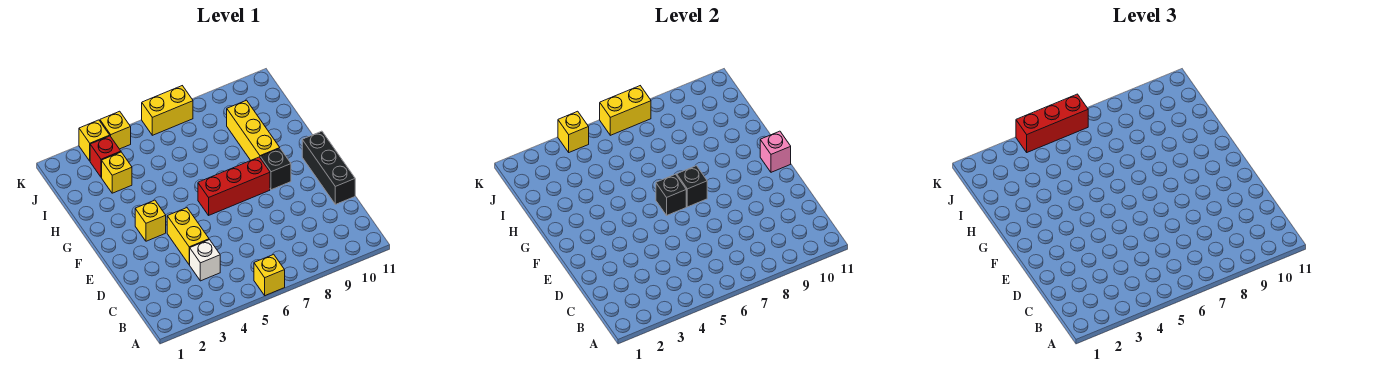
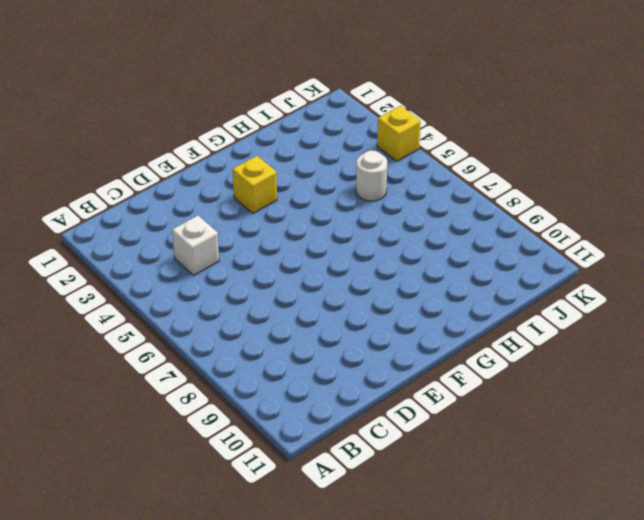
white round brick I5 level 1 -> none
none -> yellow brick A6 level 1
none -> yellow brick D4:E4 level 1
none -> black brick D11:F11 level 1

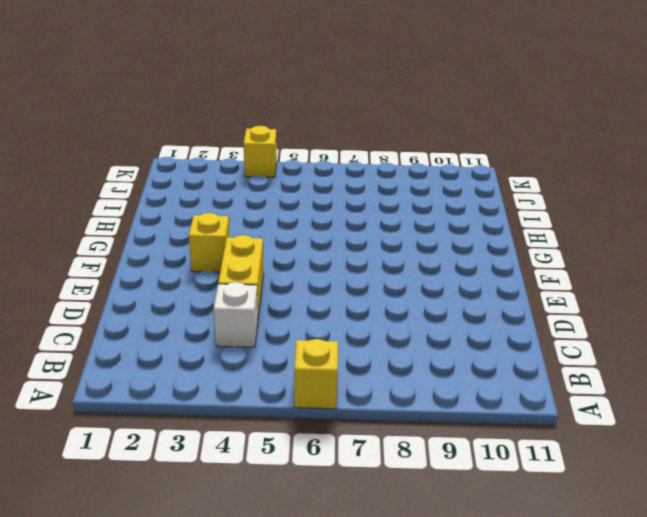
none -> black brick D11:F11 level 1
none -> red brick F6:F8 level 1
none -> black brick F9 level 1

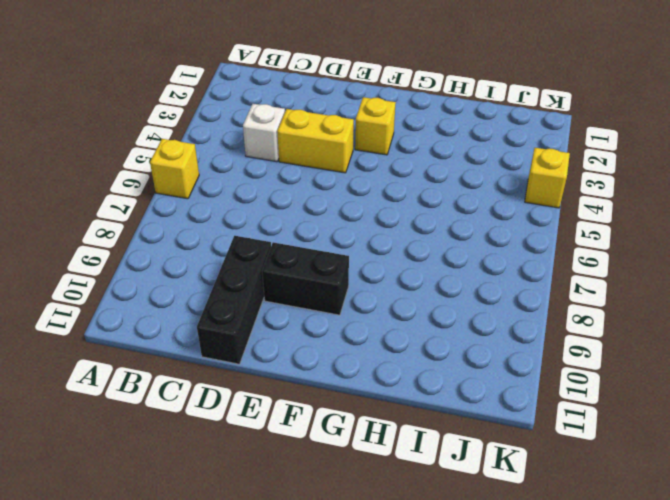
black brick D9:D11 level 1 -> black brick D11:F11 level 1
black brick E9:F9 level 1 -> black brick F9 level 1
none -> red brick F6:F8 level 1
none -> yellow brick G9:I9 level 1
none -> yellow brick I3 level 1

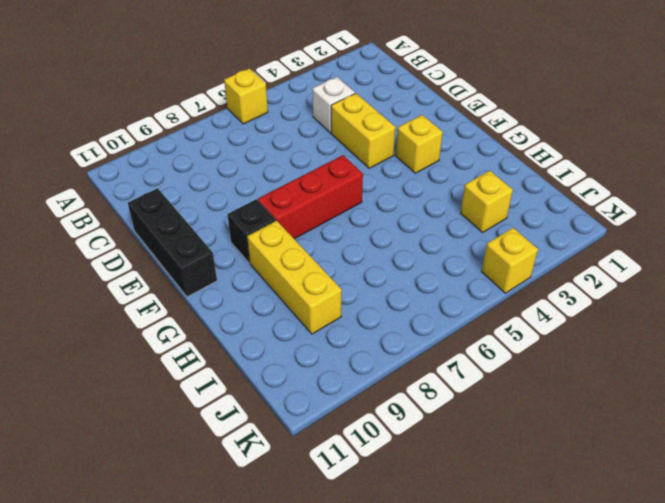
none -> red brick J3 level 1
none -> yellow brick K3 level 1
none -> yellow brick K6:K7 level 1

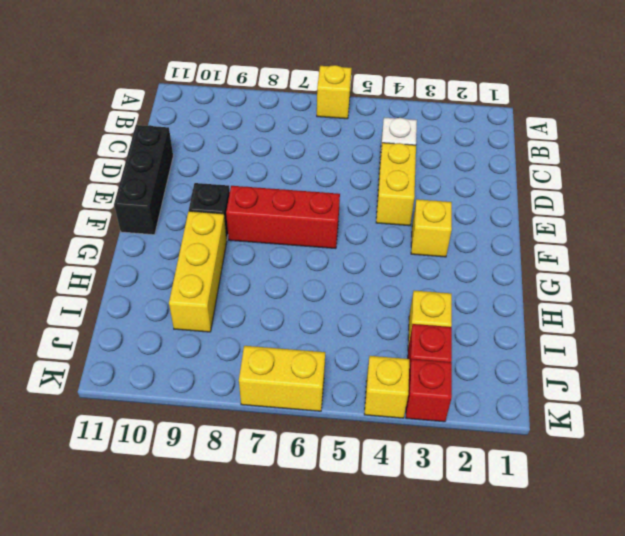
red brick K3 level 1 -> yellow brick K3 level 1
none -> black brick F6 level 2
none -> black brick F7 level 2
none -> pink brick F11 level 2

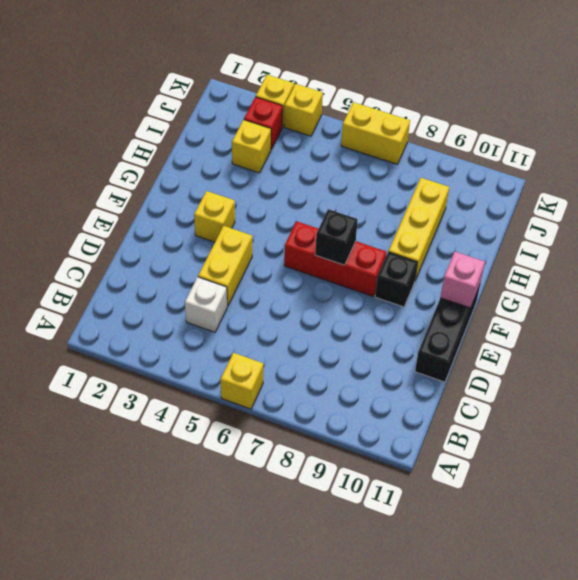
none -> black brick F6 level 2
none -> yellow brick K4 level 2
none -> yellow brick K6:K7 level 2

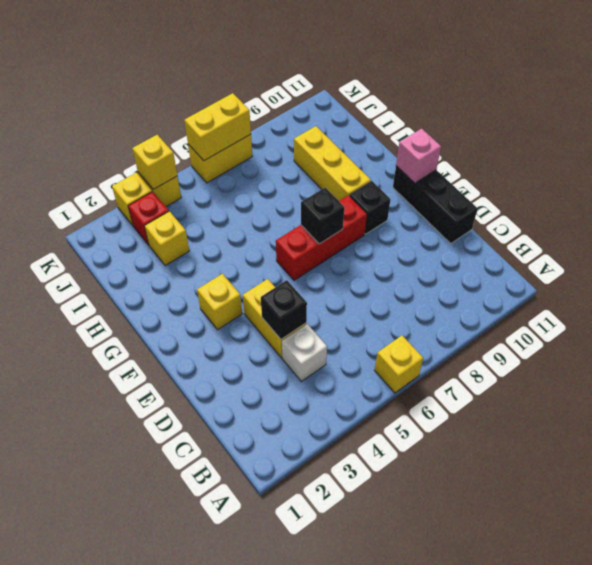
black brick D4 level 2 -> black brick F6 level 2
none -> red brick K4:K6 level 3

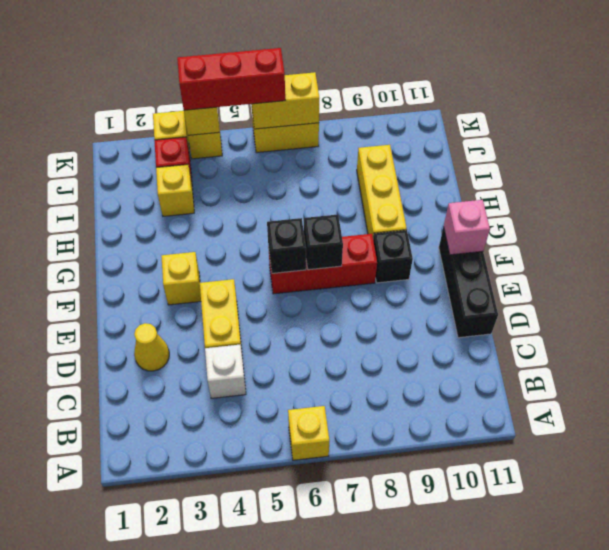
yellow cone D2 level 1 -> none

